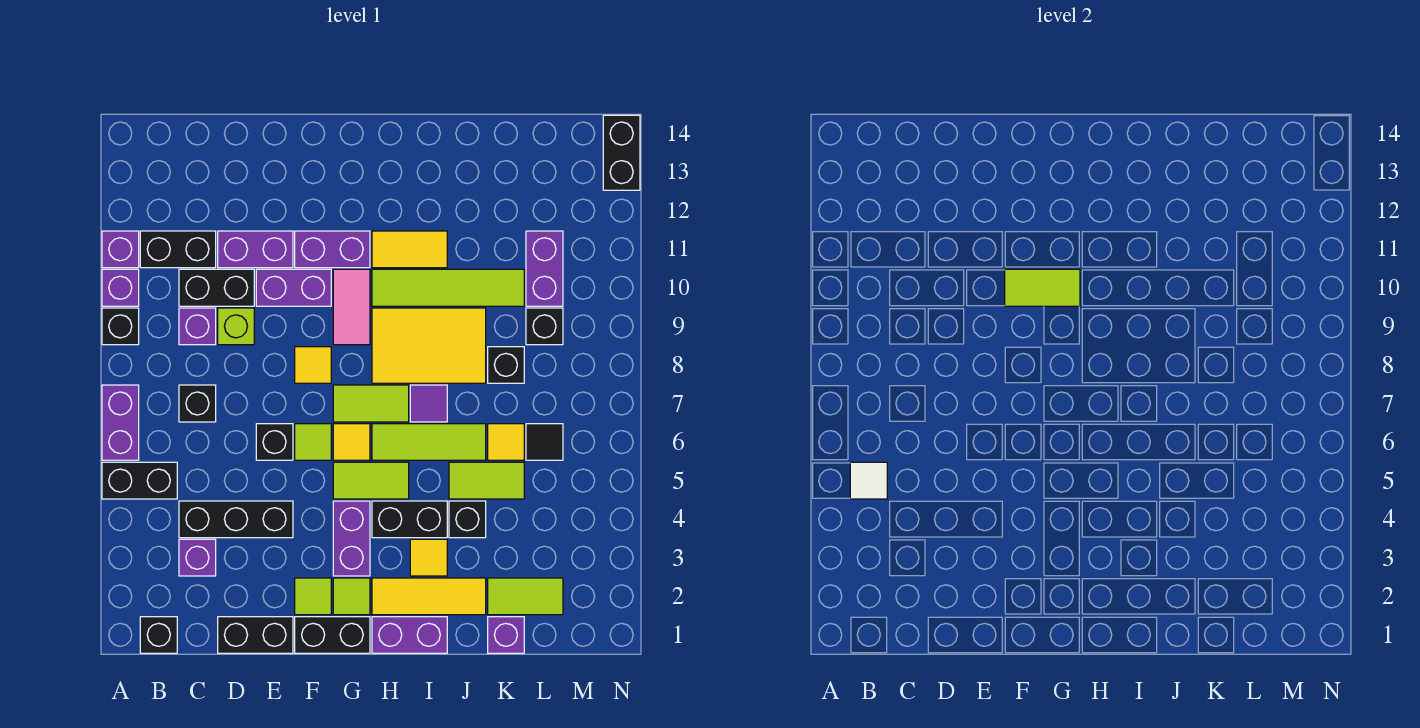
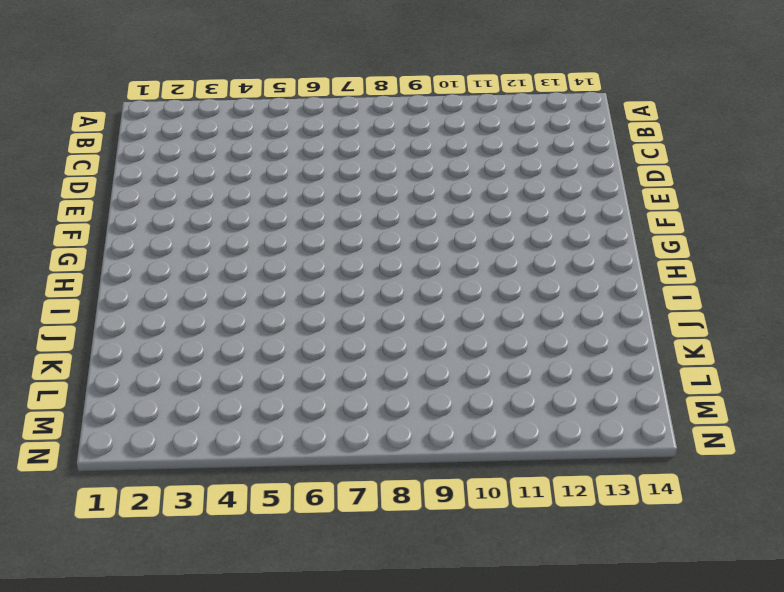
none -> black brick A5:B5 level 1
none -> purple brick A6:A7 level 1
none -> black brick A9 level 1
none -> purple brick A10 level 1

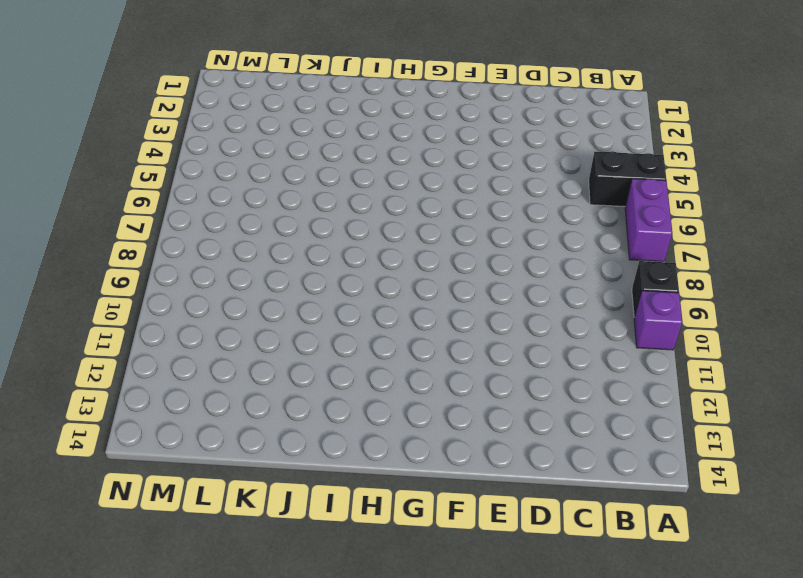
none -> purple brick A11 level 1
none -> black brick B1 level 1
none -> black brick B11:C11 level 1
none -> purple brick C3 level 1

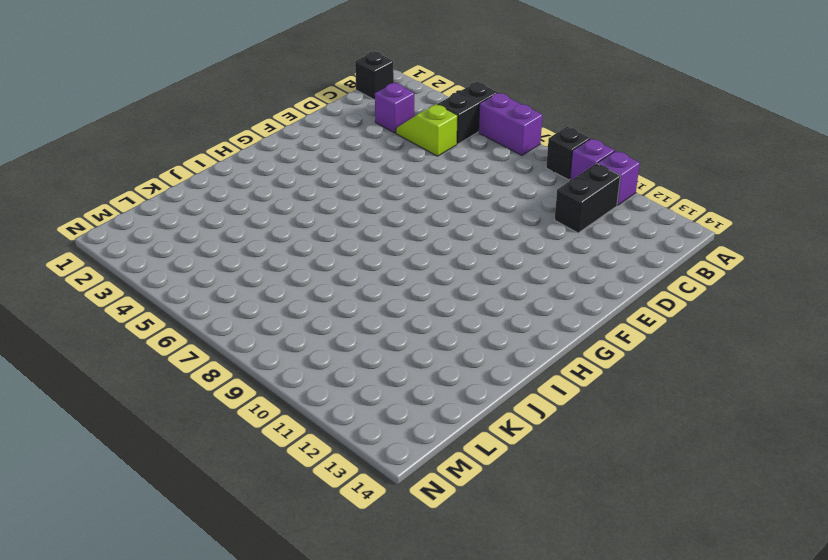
lime slope C4:C5 level 1 top 5 -> black brick C4:E4 level 1
none -> black brick C7 level 1
none -> purple brick C9 level 1
none -> black brick C10:D10 level 1
none -> black brick D1:E1 level 1

